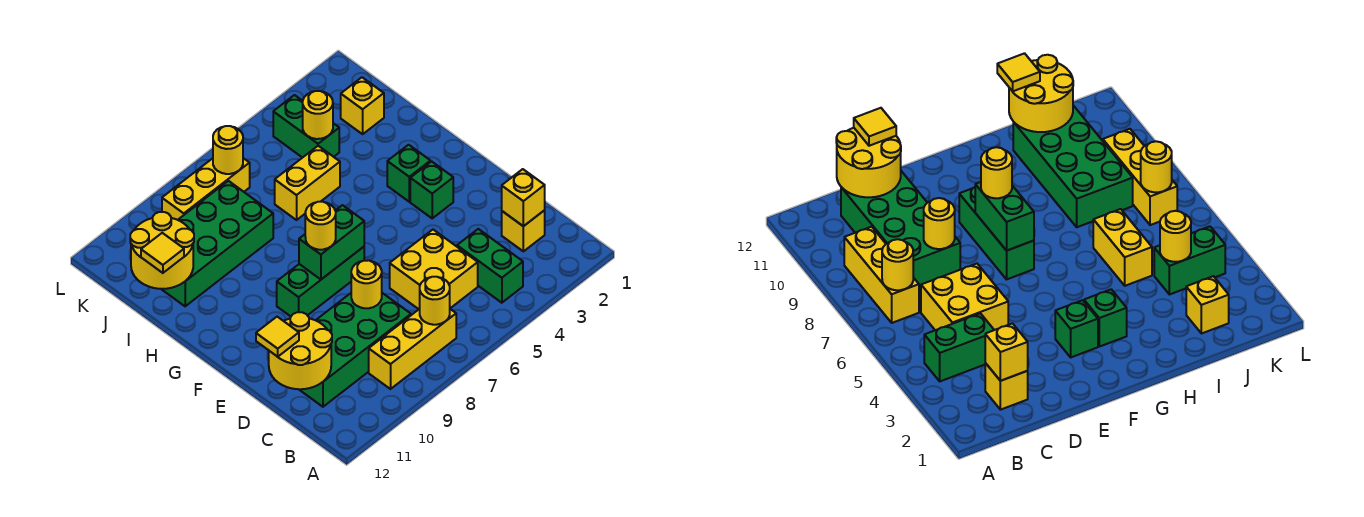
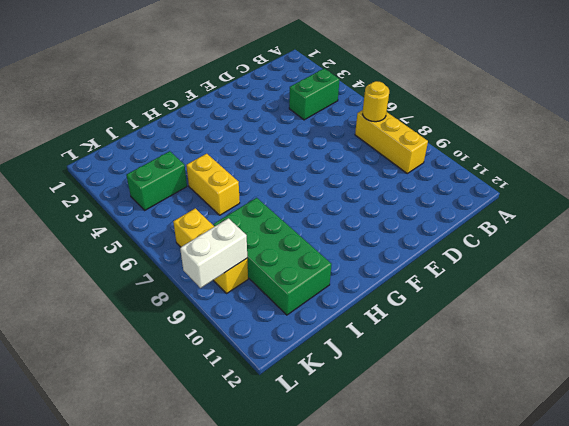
white brick K9:L9 level 2 -> none
none -> yellow brick C2 level 1
none -> yellow brick C5:D6 level 1
none -> green brick C8:D11 level 1

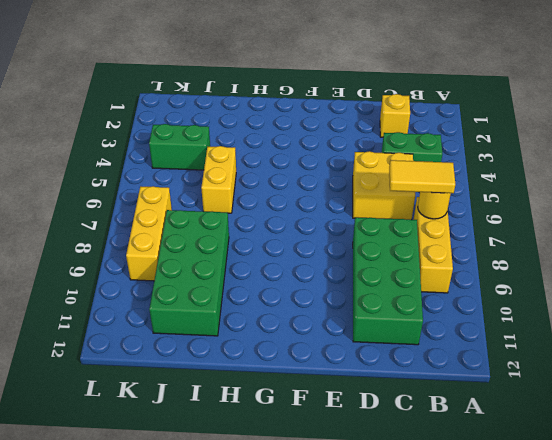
yellow tile B7:C7 level 3 -> none
none -> green brick F3 level 1
none -> green brick F7:F9 level 1
none -> green brick G3 level 1

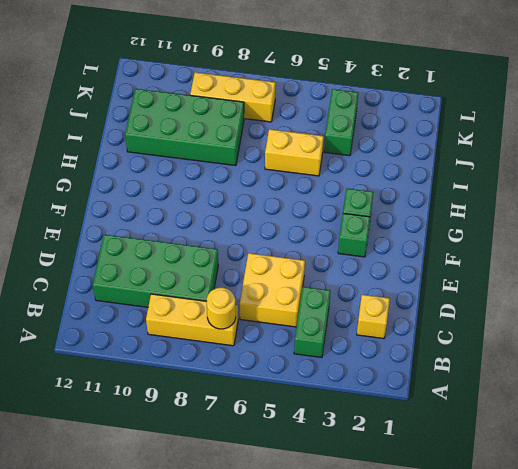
none -> green brick F7:F9 level 1
none -> yellow brick J2 level 1
none -> yellow brick C2 level 2

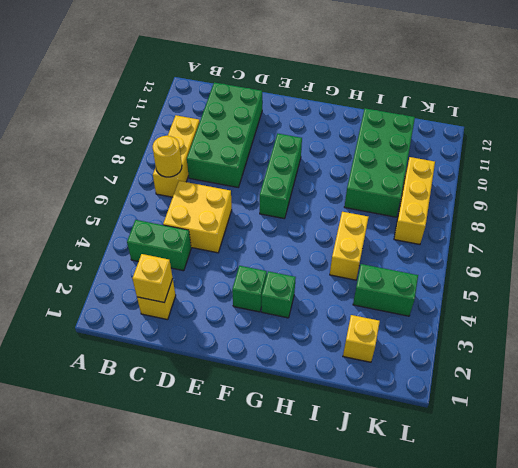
none -> yellow round brick C11:D12 level 2
none -> yellow round brick D8 level 2
none -> green brick F7:F8 level 2

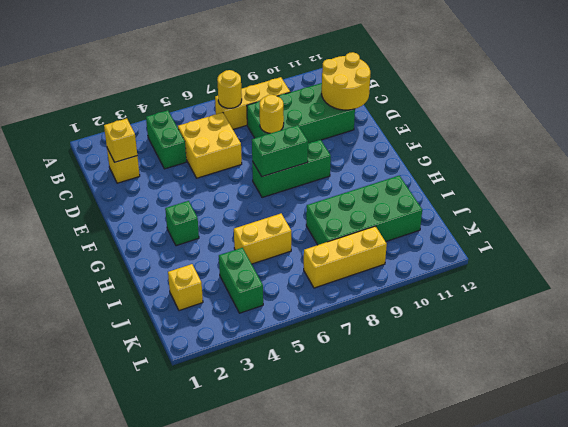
none -> green brick F3 level 1
none -> yellow round brick I11:J12 level 2
none -> yellow round brick J4 level 2

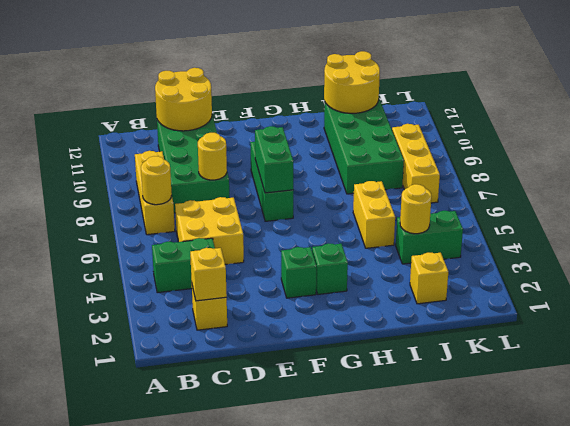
none -> yellow round brick K7 level 2
none -> yellow tile D12 level 3
none -> yellow round brick F8 level 3

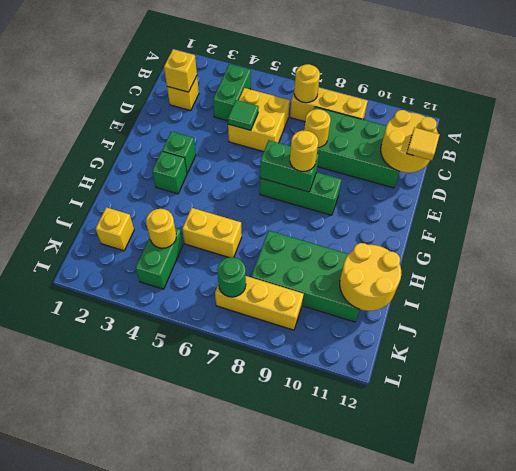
green tile D5 level 2 -> none
green round brick K7 level 2 -> yellow round brick K7 level 2
none -> yellow tile I12 level 3

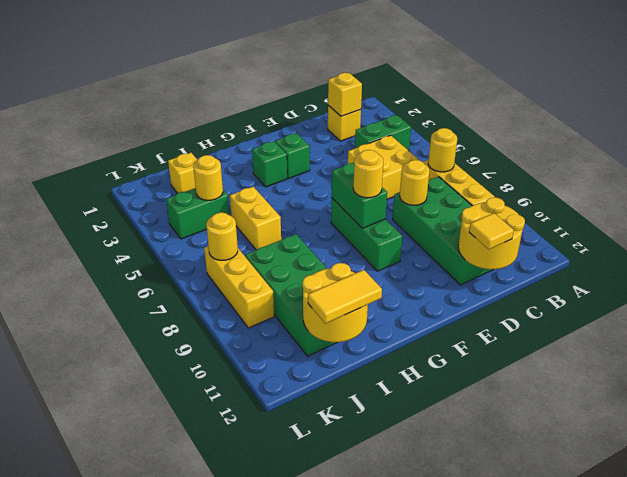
yellow tile I12:J12 level 3 -> yellow tile I12 level 3

